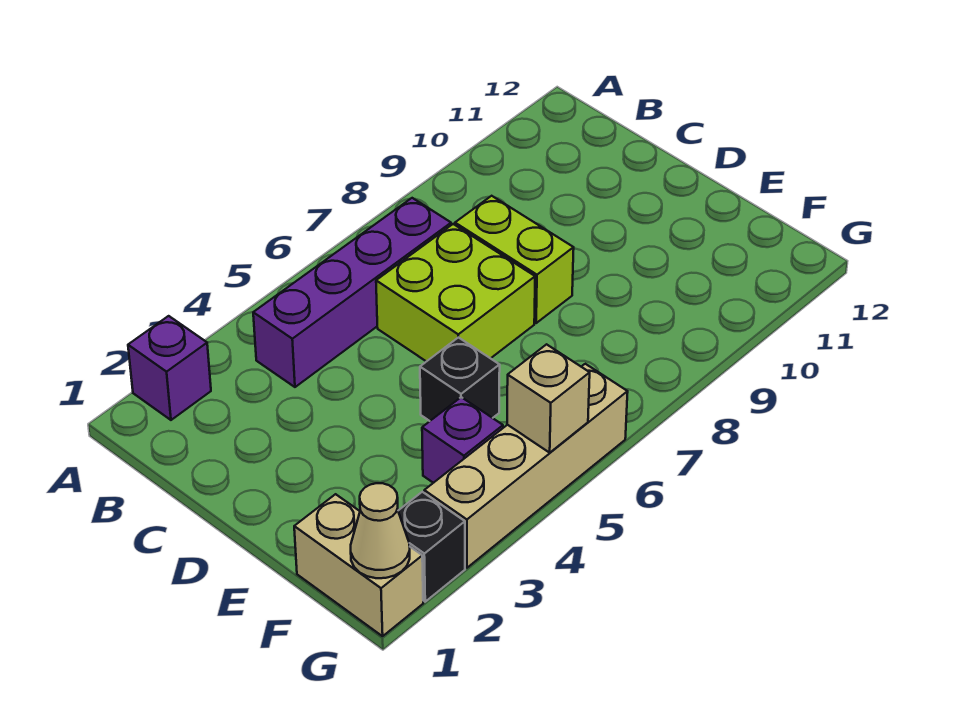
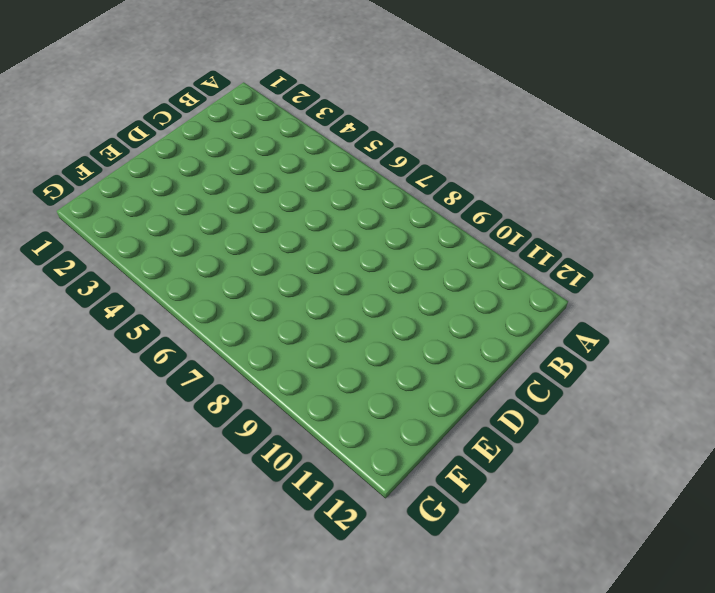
none -> purple brick A2 level 1
none -> purple brick B4:B7 level 1

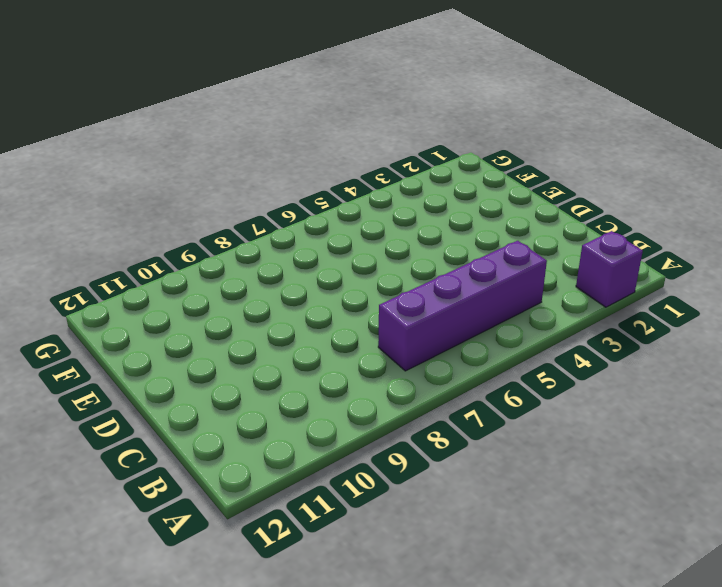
none -> lime brick C6:D7 level 1
none -> lime brick C8:D8 level 1

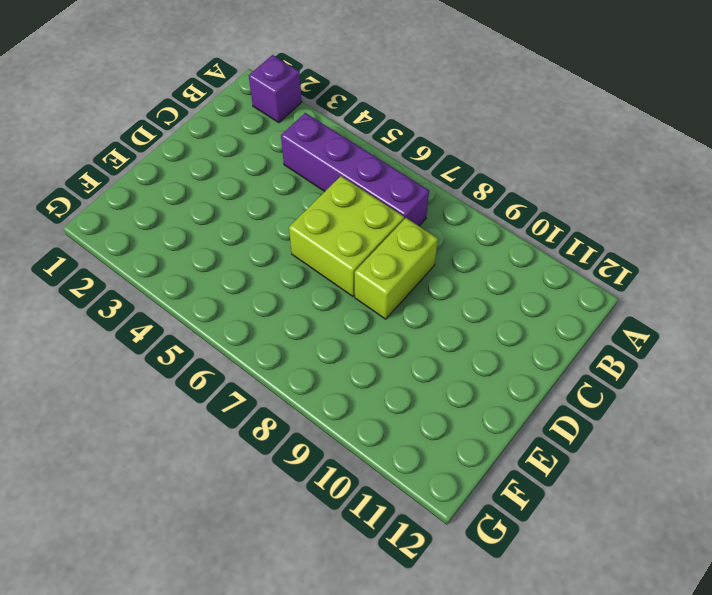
none -> black brick E5 level 1
none -> tan brick F1:G1 level 1

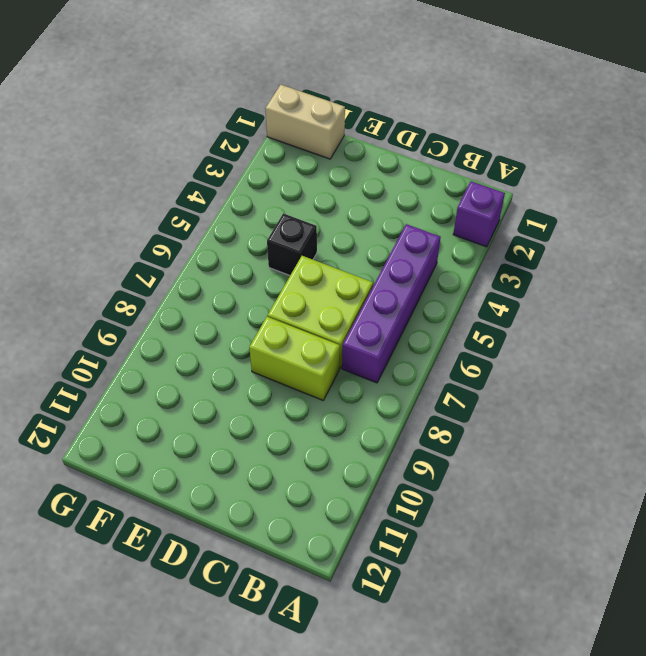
none -> purple brick F4 level 1
none -> black brick G2 level 1

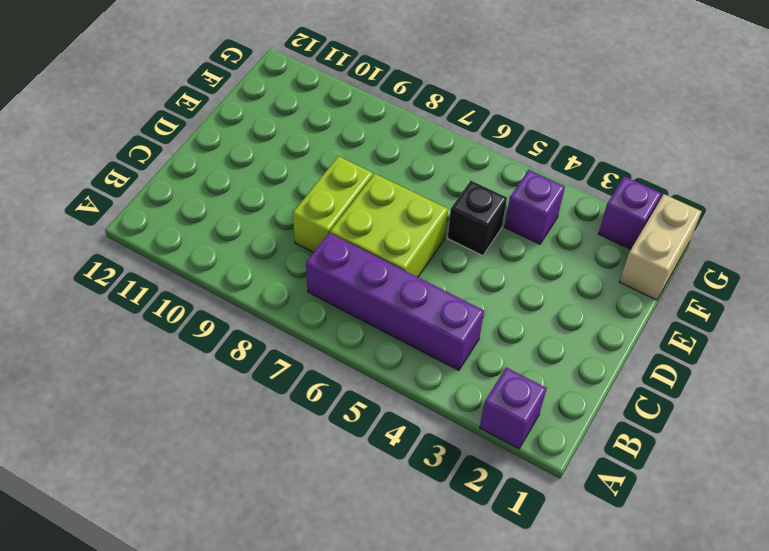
purple brick G2 level 1 -> black brick G2 level 1
none -> tan brick G3:G6 level 1
none -> tan cone G1 level 2

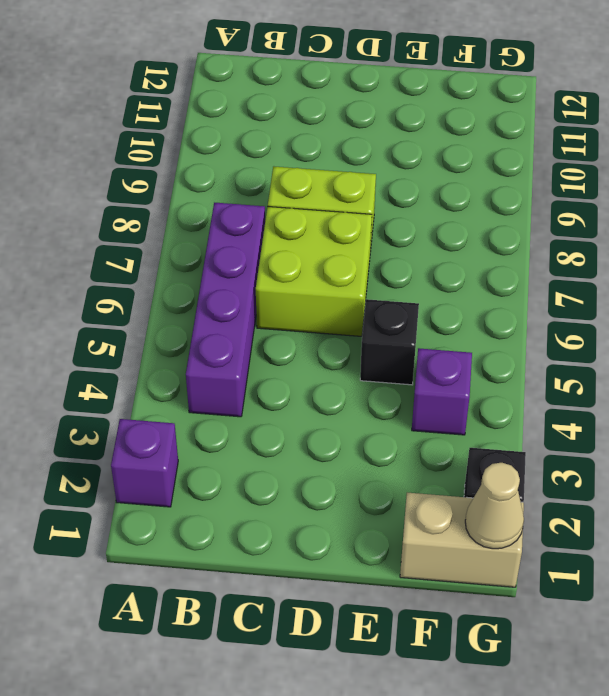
none -> tan brick G3:G6 level 1
none -> tan brick G5 level 2

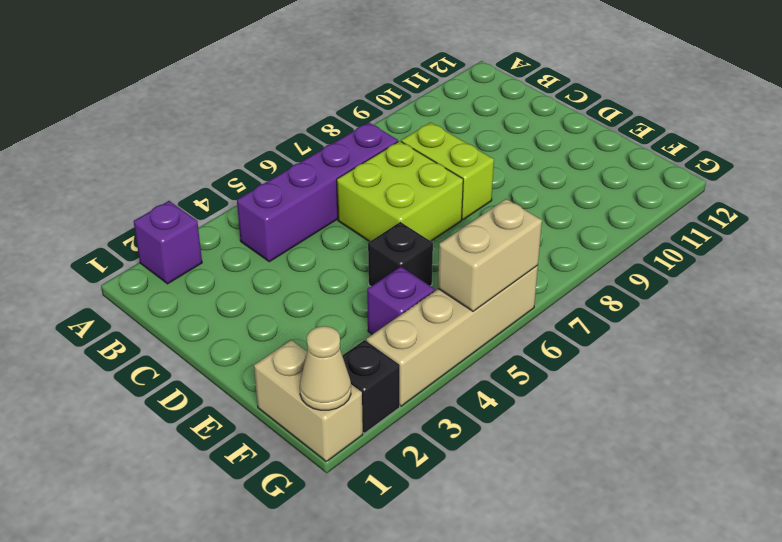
tan brick G5:G6 level 2 -> tan brick G5 level 2

